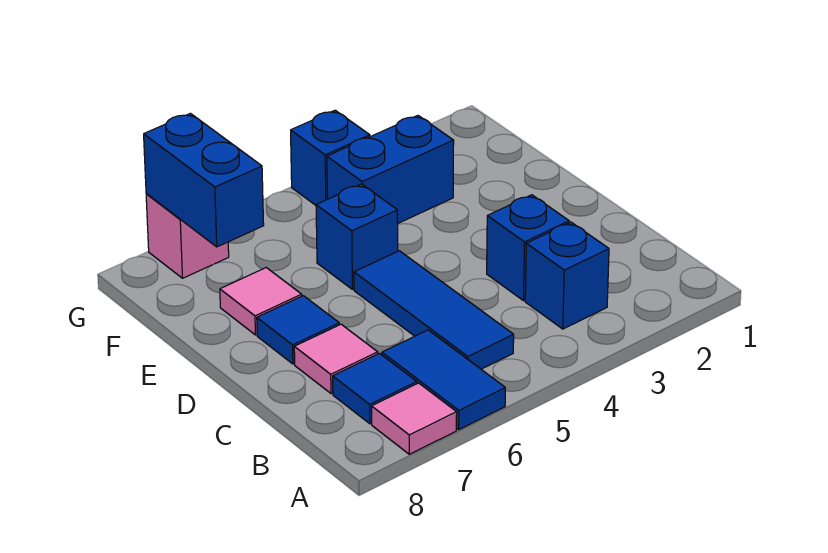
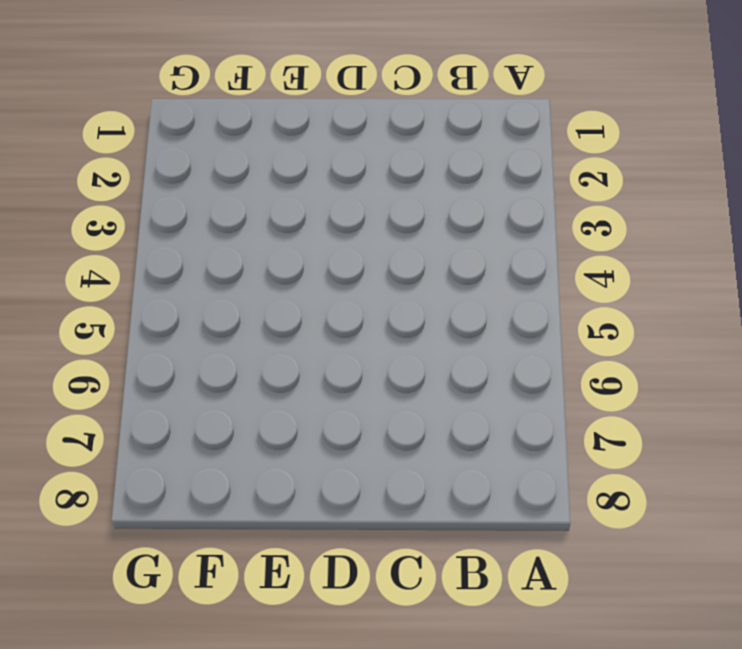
none -> blue tile A6:B6 level 1
none -> pink tile A7 level 1
none -> blue brick B3 level 1

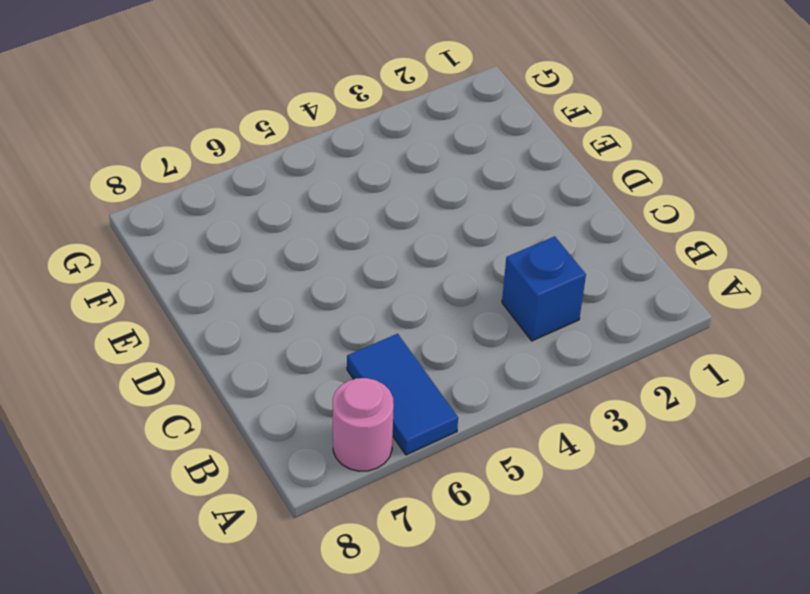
pink round brick A7 level 1 -> pink tile A7 level 1
none -> blue tile B5:D5 level 1
none -> blue tile B7 level 1
none -> blue brick C3 level 1

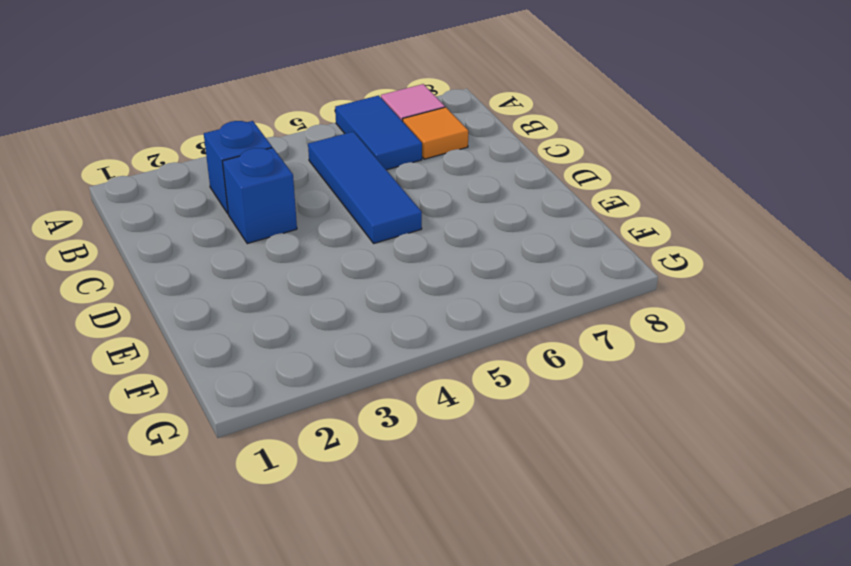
orange tile B7 level 1 -> blue tile B7 level 1
none -> pink tile C7 level 1
none -> blue tile D7 level 1
none -> blue brick E5 level 1

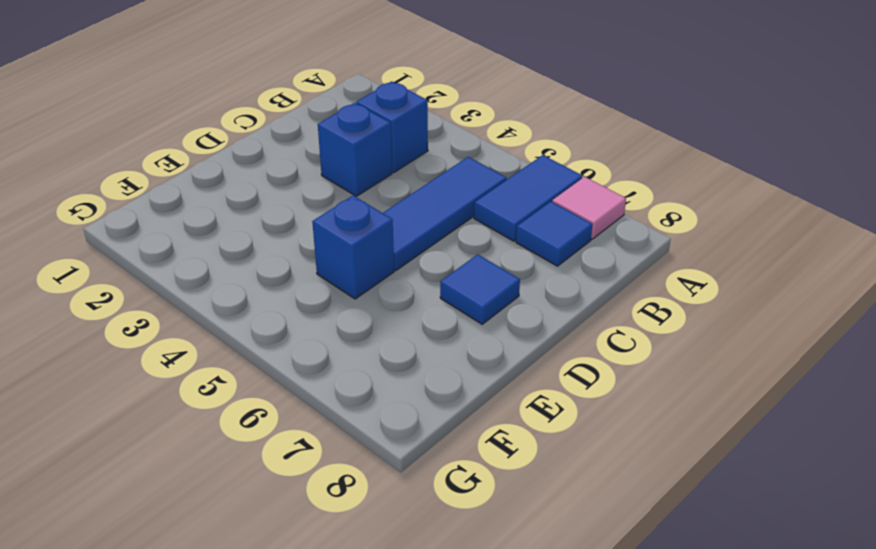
none -> pink tile C7 level 1
none -> pink tile E7 level 1
none -> blue brick F3:F4 level 1

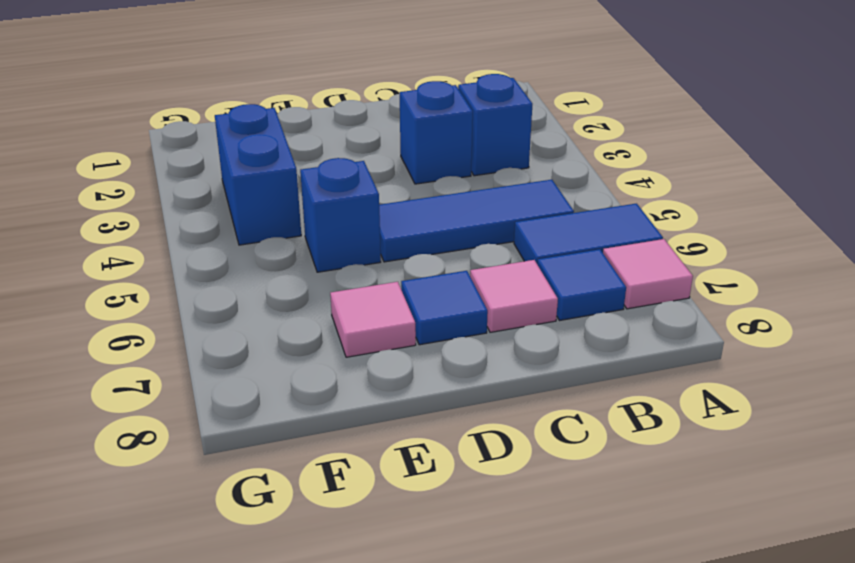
none -> blue brick G4 level 1
none -> pink brick G7 level 1
none -> blue brick F7:G7 level 2

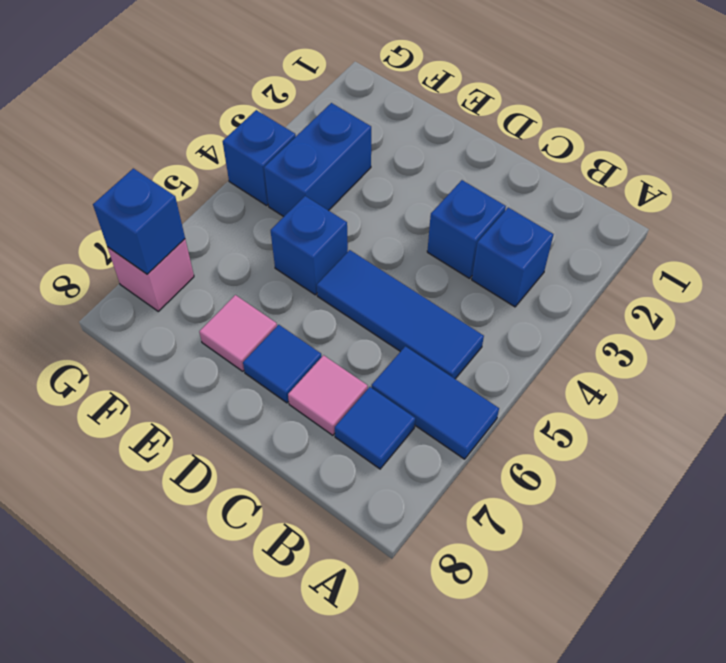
blue brick G7 level 2 -> blue brick F7:G7 level 2
none -> pink tile A7 level 1

